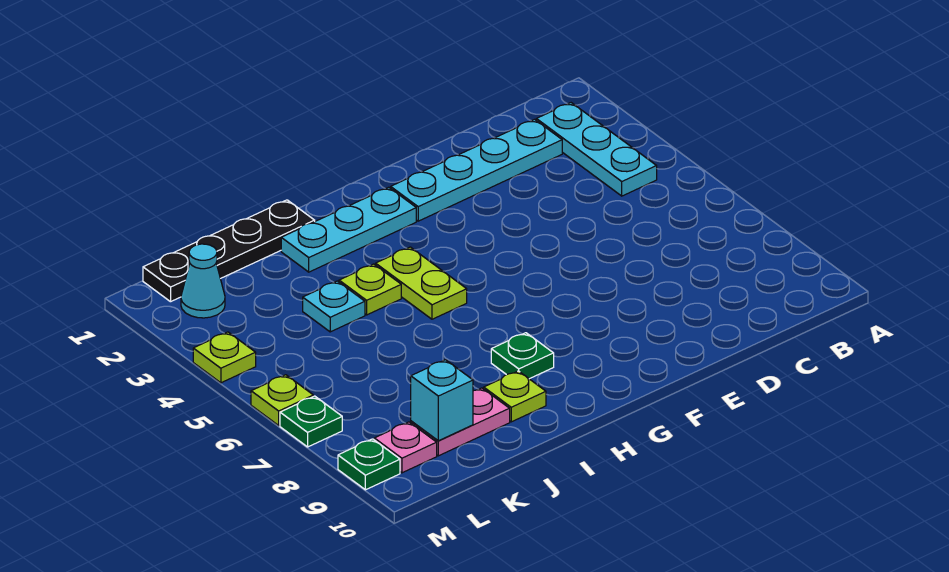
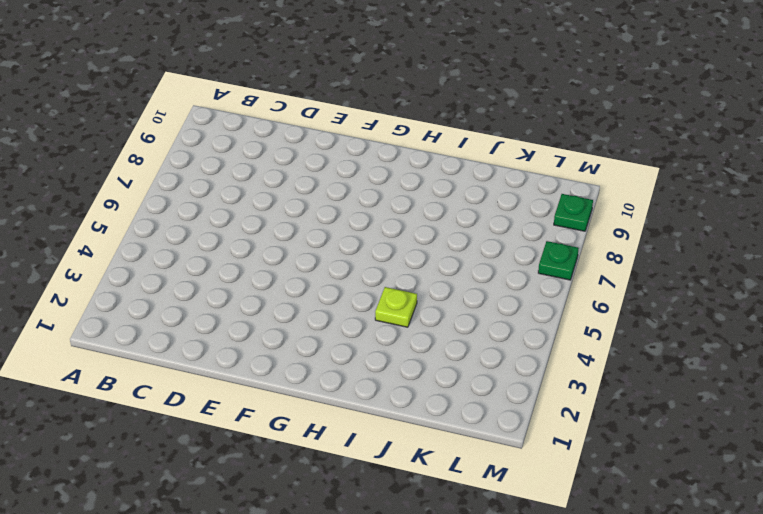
none -> cyan plate B2:B4 level 1
none -> cyan plate C2:F2 level 1
none -> cyan plate G2:I2 level 1

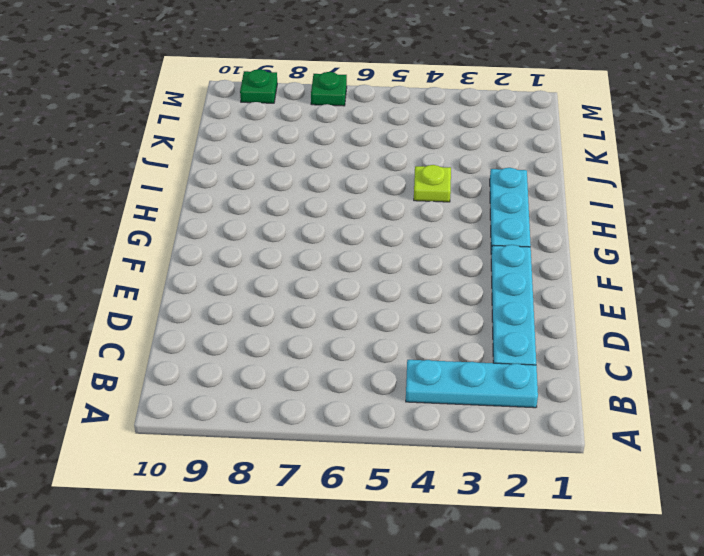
none -> lime plate H4:H5 level 1
none -> green plate H8 level 1
none -> black plate I1:L1 level 1

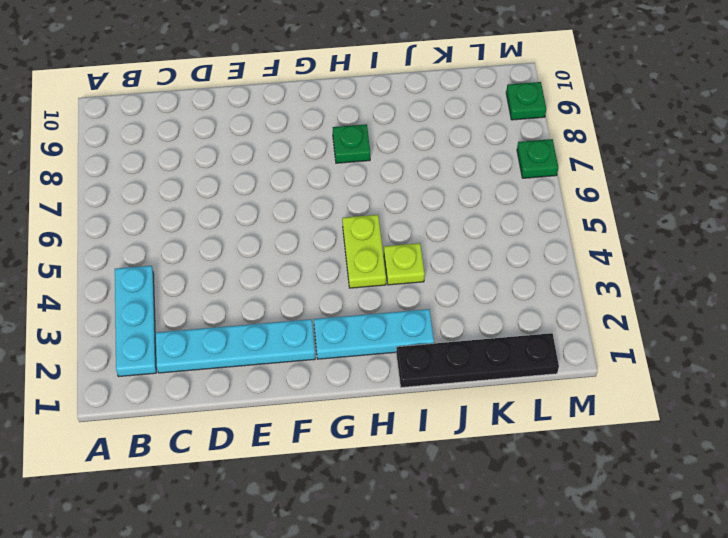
none -> lime plate I9 level 1
none -> cyan plate J4 level 1
none -> pink plate J9:K9 level 1

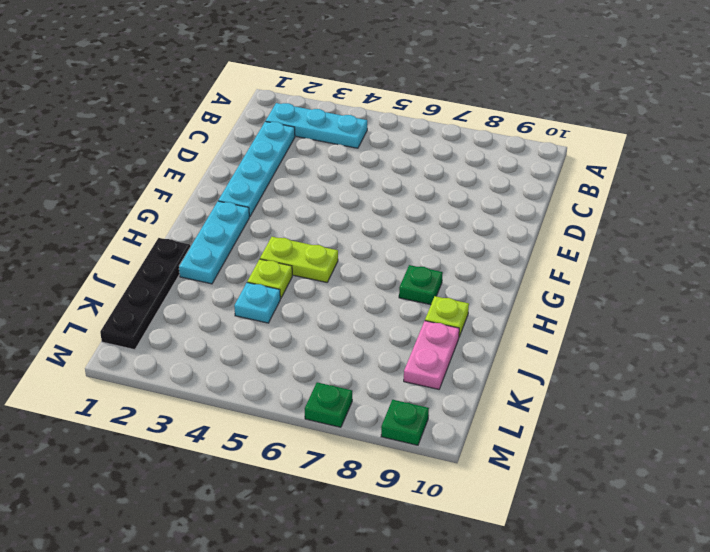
none -> cyan cone L2 level 1
none -> pink plate L9 level 1
none -> lime plate M4 level 1

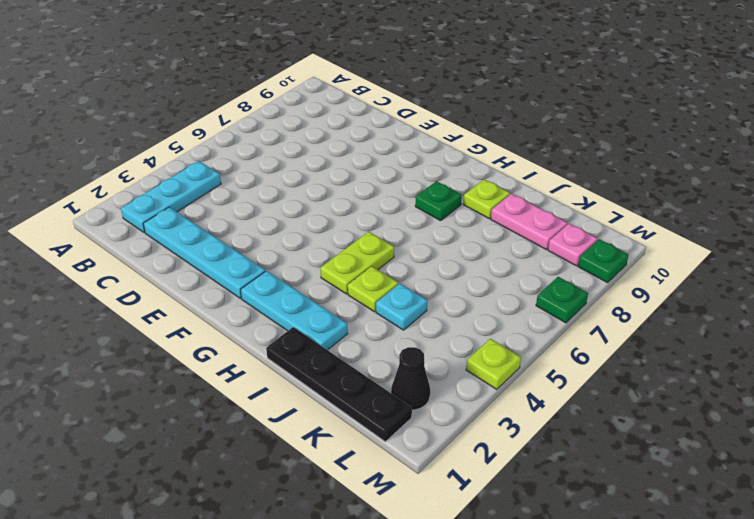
black cone L2 level 1 -> cyan cone L2 level 1
none -> lime plate M6 level 1
none -> cyan brick K9 level 2

